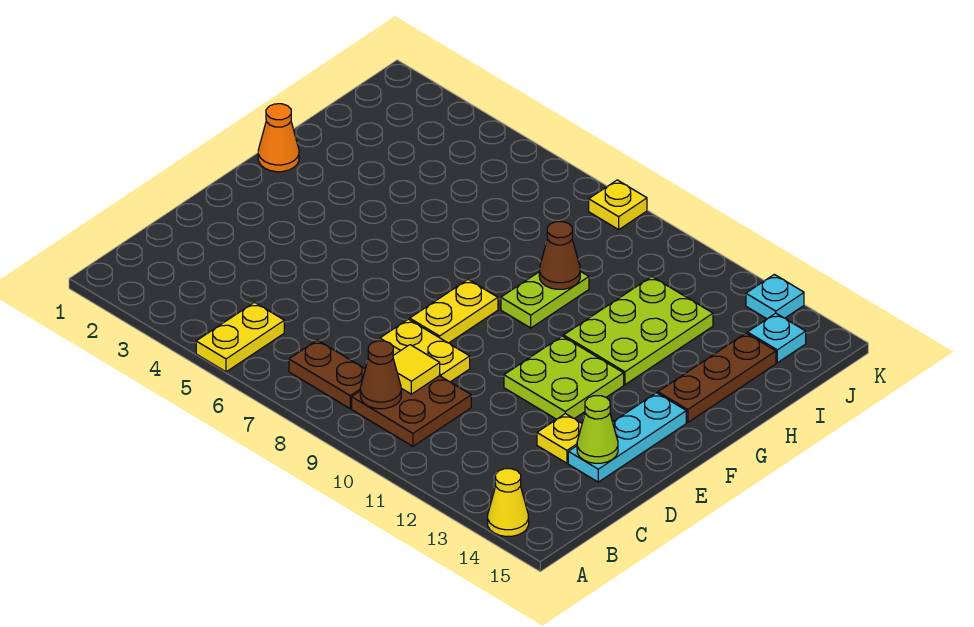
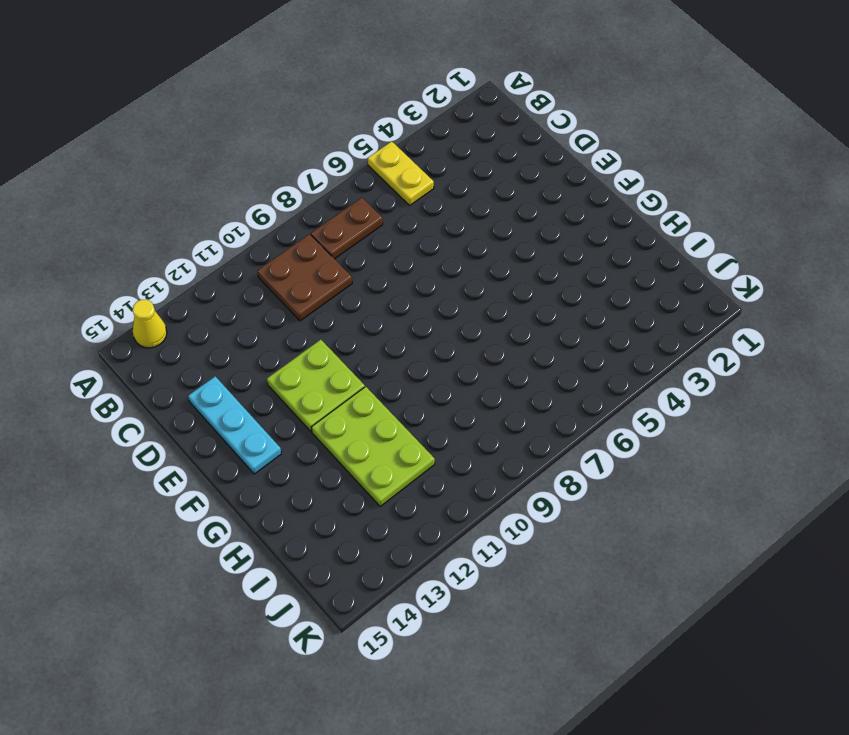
none -> yellow plate D8:D9 level 1
none -> yellow plate D13 level 1
none -> yellow plate E8:F8 level 1

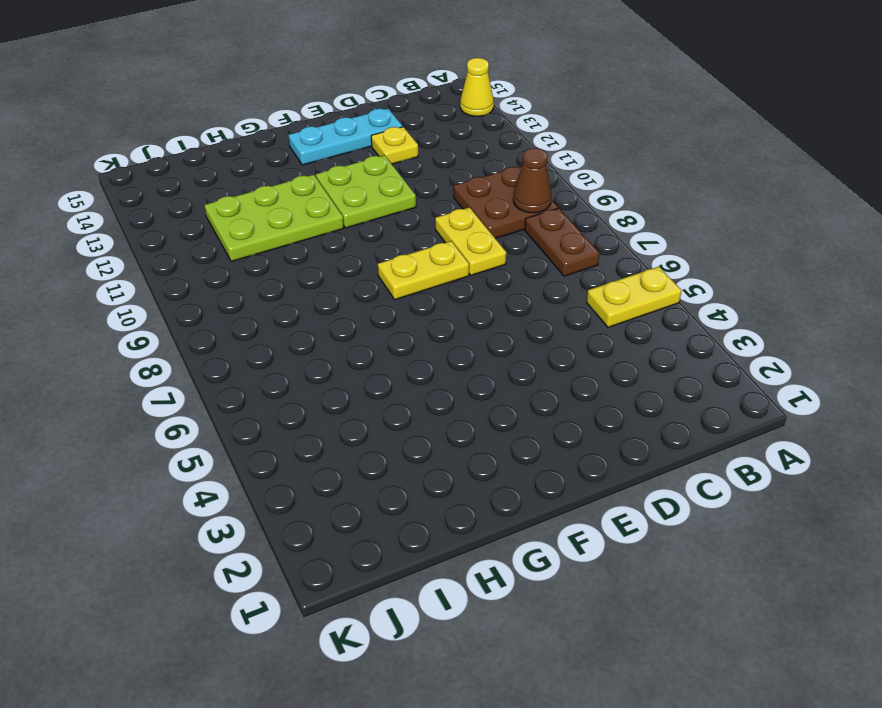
none -> orange cone G1 level 1
none -> lime plate G9:H9 level 1
none -> brown plate G14:I14 level 1

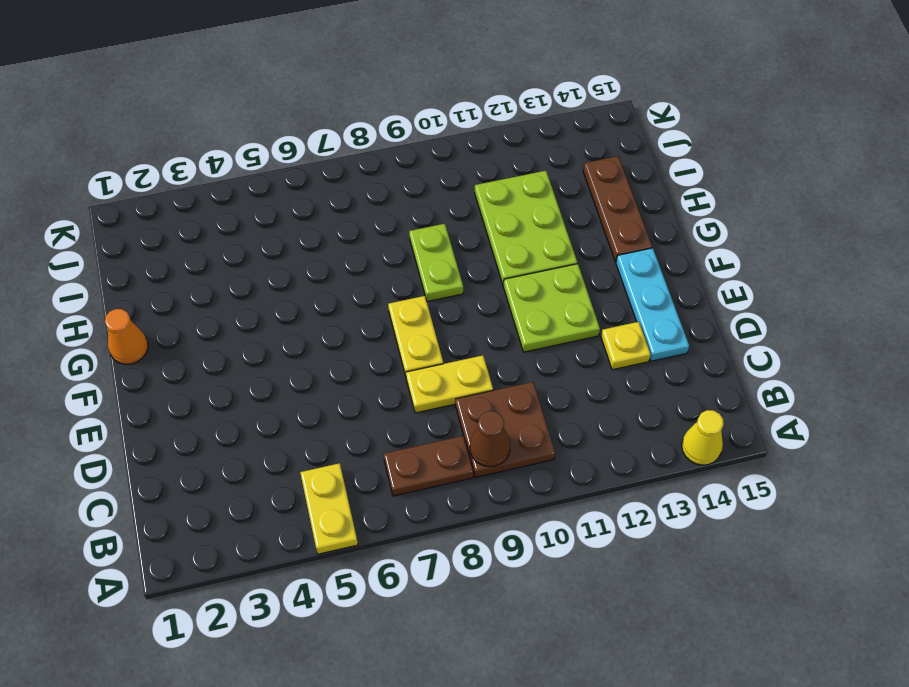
none -> cyan plate J14 level 1
none -> yellow plate K8 level 1
none -> cyan plate K13 level 1

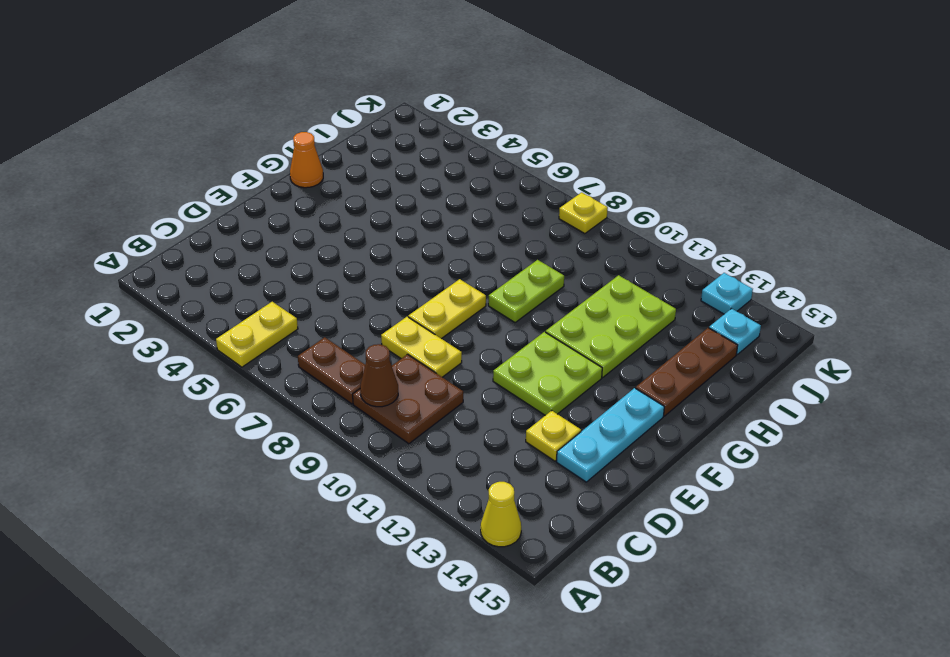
none -> yellow tile C9 level 2
none -> lime cone D14 level 2
none -> brown cone H9 level 2

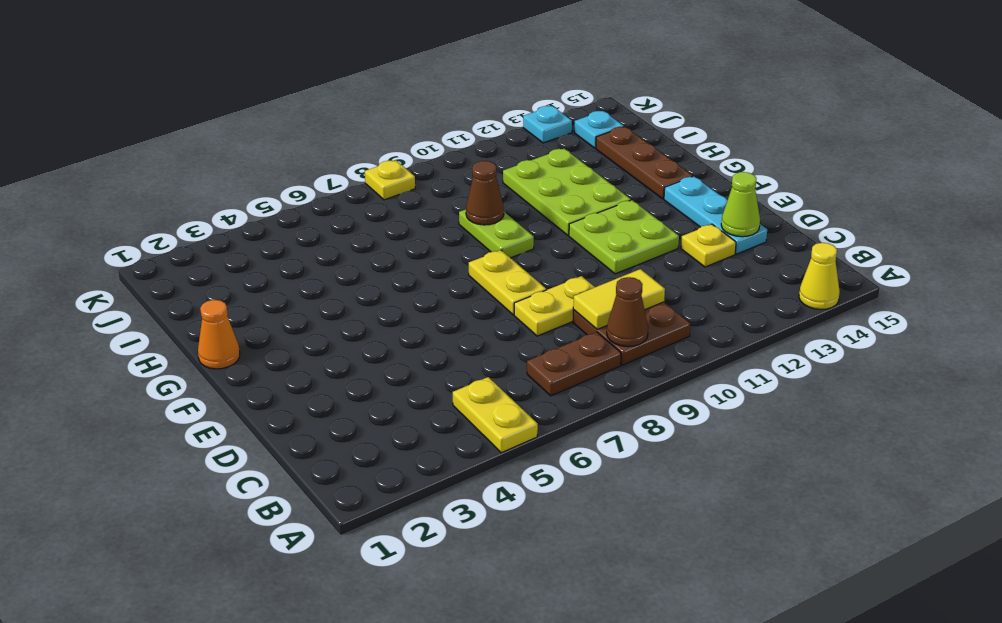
yellow tile C9:C10 level 2 -> yellow tile C9 level 2

